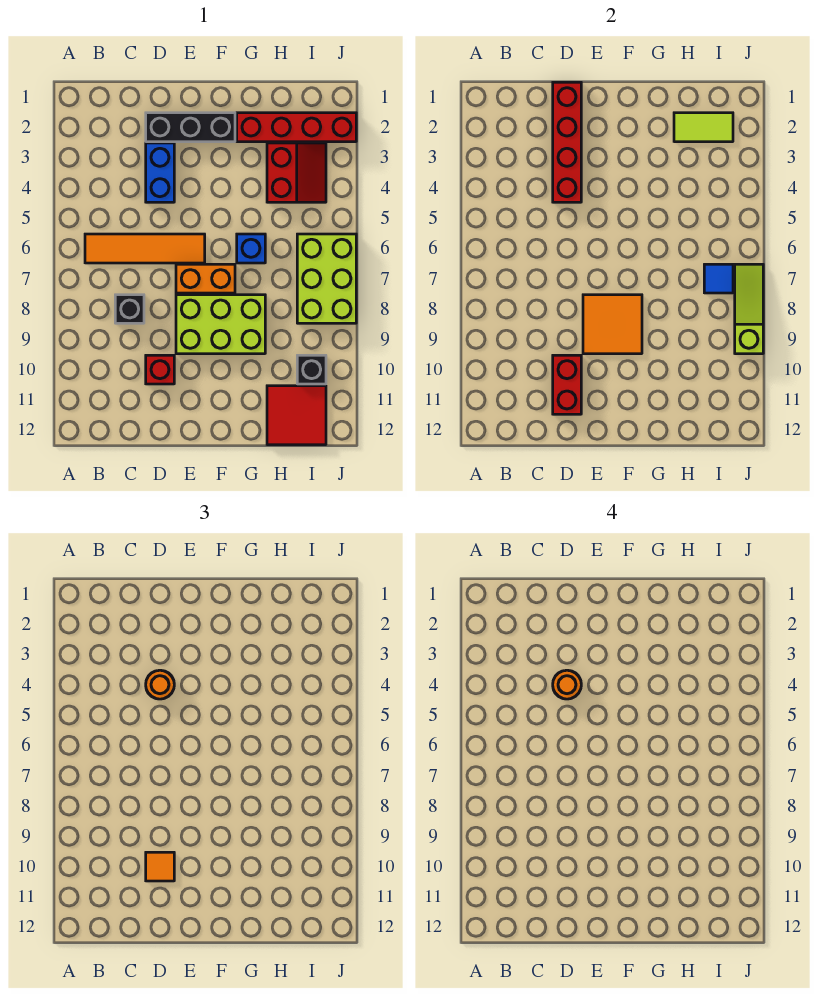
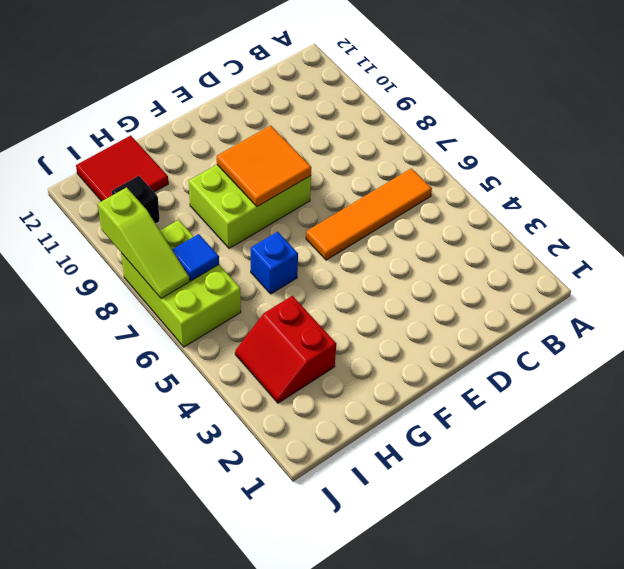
none -> black brick C8 level 1
none -> black brick D2:F2 level 1
none -> blue brick D3:D4 level 1

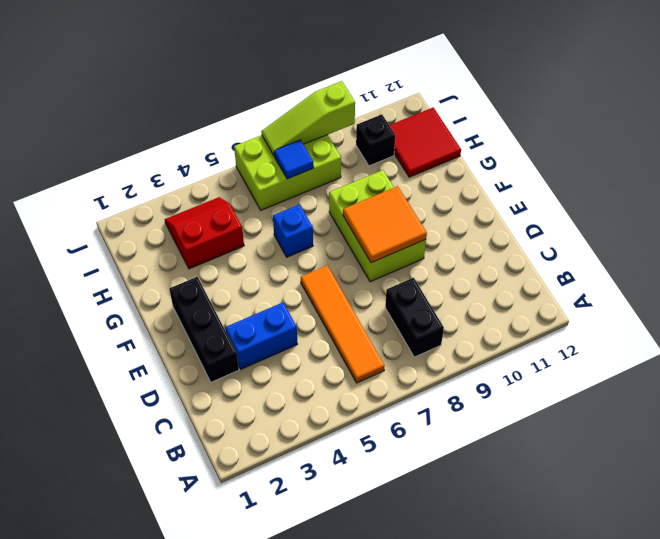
black brick B8:C8 level 1 -> black brick C8 level 1
none -> red brick D10 level 1
none -> orange brick E7:F7 level 1
none -> red brick G2:J2 level 1

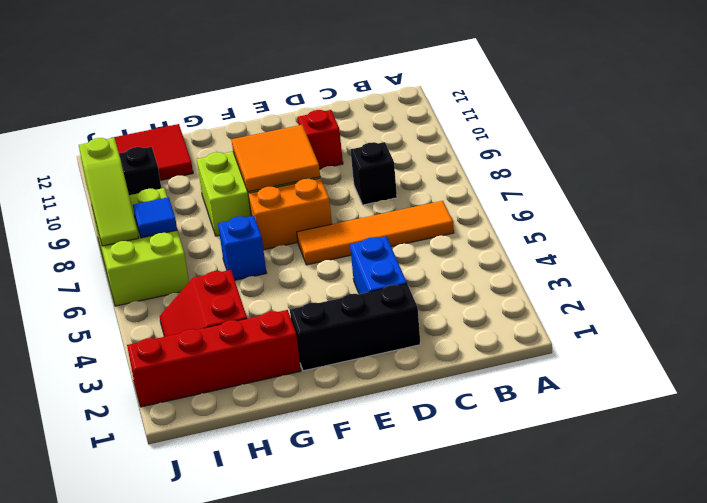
none -> red brick D1:D4 level 2
none -> red brick D10:D11 level 2
none -> lime tile H2:I2 level 2

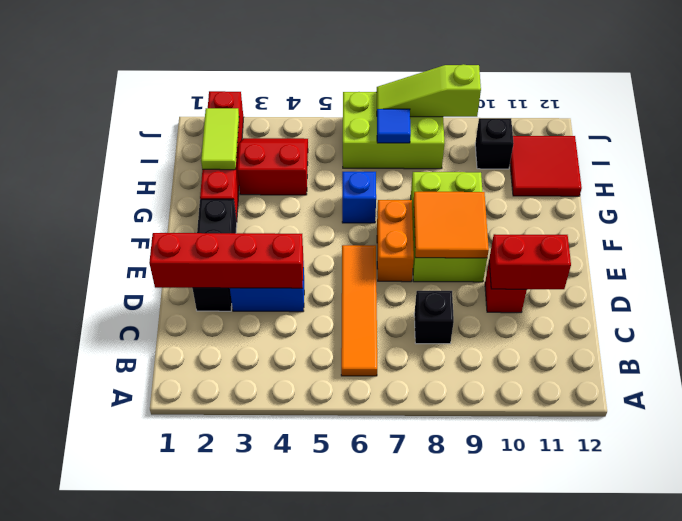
none -> orange round brick D4 level 3
none -> orange tile D10 level 3
none -> orange round brick D4 level 4

